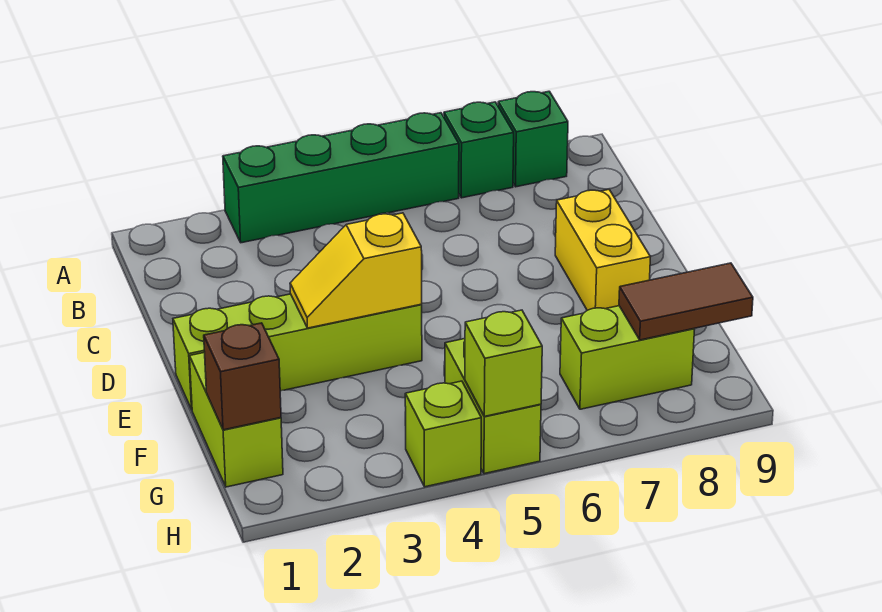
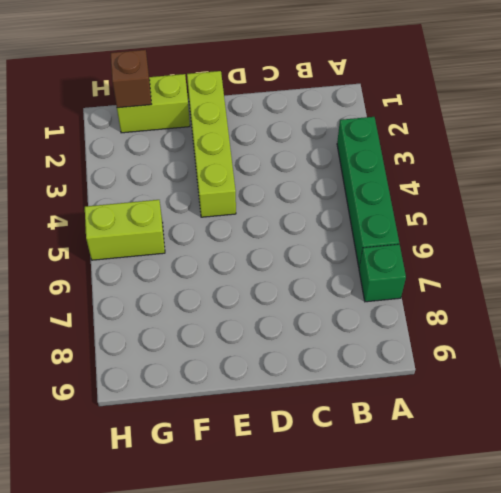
none -> green brick A8 level 1
none -> yellow brick D8:E8 level 1
none -> lime brick G7:G8 level 1

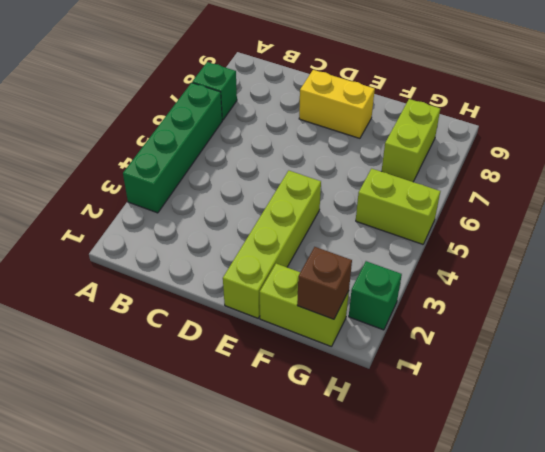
green brick H2 level 1 -> green brick A8 level 1
none -> lime brick H4 level 1
none -> yellow slope E3:E4 level 2 top 4
none -> brown tile G8:G9 level 2

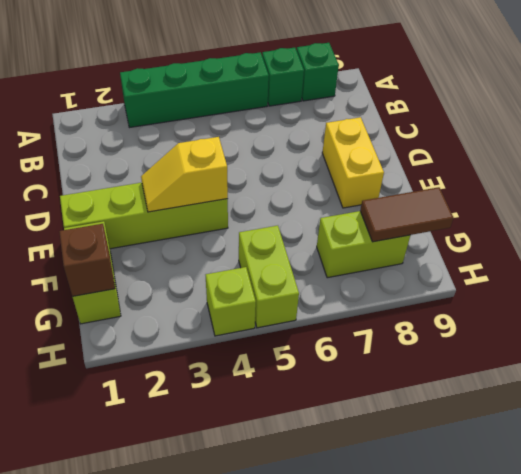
none -> lime brick H5 level 2

